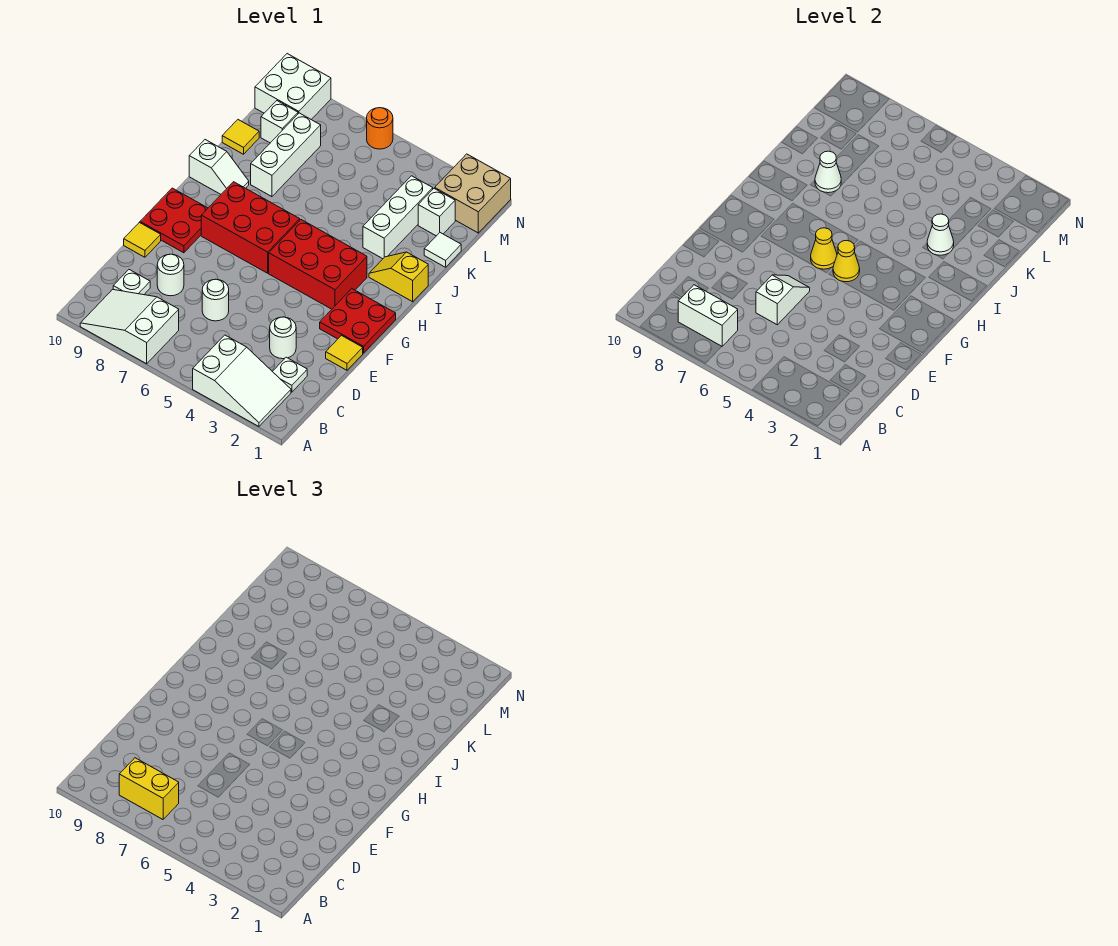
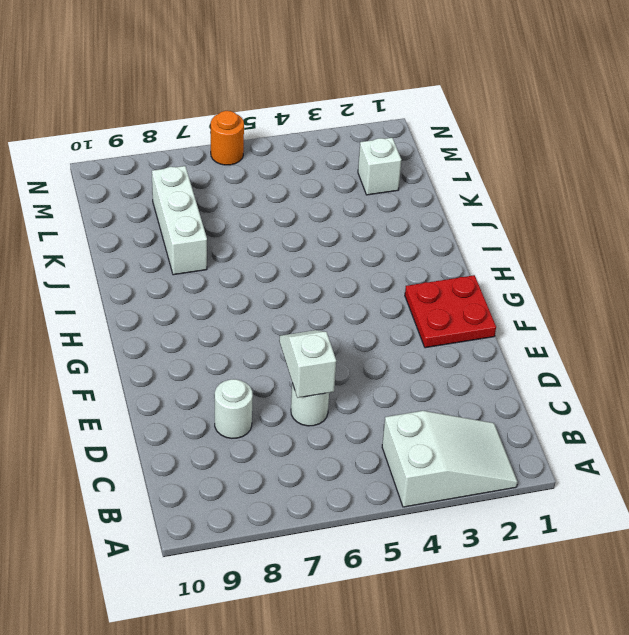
none -> white slope A7:B9 level 1 top 7
none -> white plate C2 level 1
none -> white plate C9 level 1
none -> white round brick D3 level 1

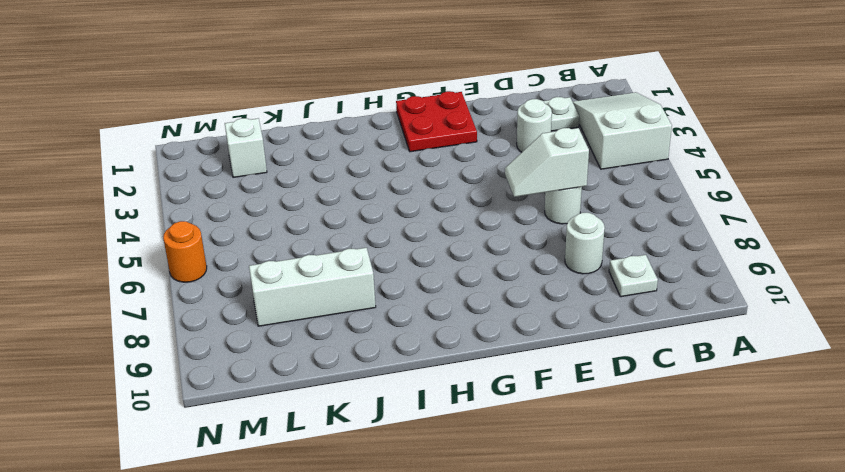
none -> white slope A7:B9 level 1 top 7
none -> yellow tile E1 level 1
none -> yellow tile E10 level 1
none -> red plate F9:G10 level 1

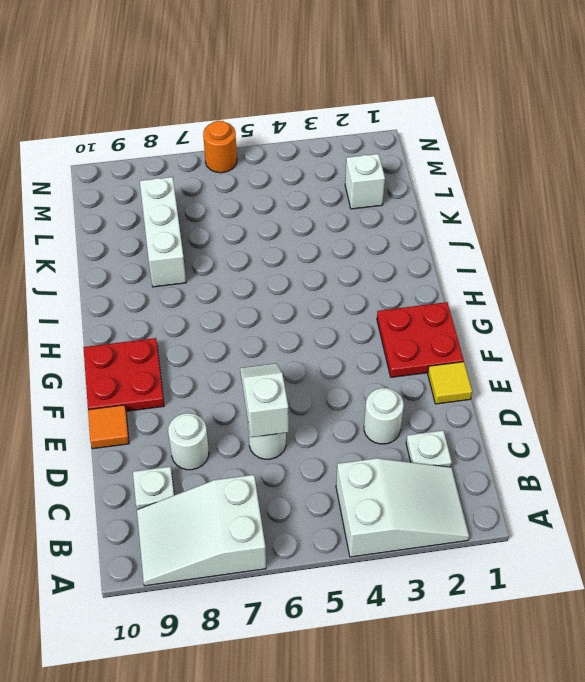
orange tile E10 level 1 -> yellow tile E10 level 1
none -> red brick G3:H5 level 1
none -> red brick G6:H8 level 1
none -> yellow slope I1:I2 level 1 top 1
none -> white slope I9:I10 level 1 top 10

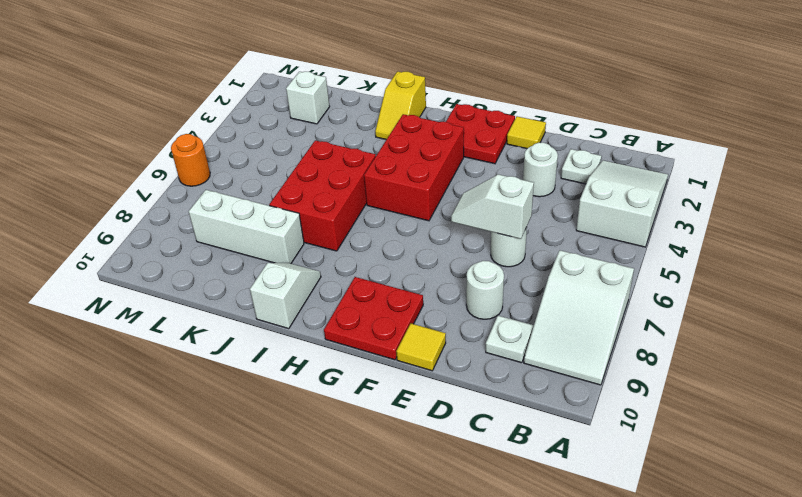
red brick I5:J7 level 1 -> red brick G6:H8 level 1
none -> white brick J3:L3 level 1
none -> white tile K1 level 1
none -> yellow tile K10 level 1
none -> white brick L9 level 1

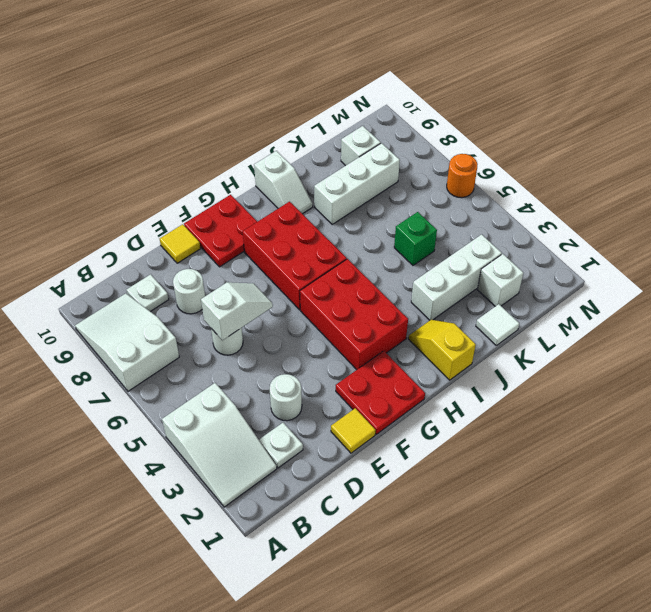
green brick K5 level 1 -> none
none -> yellow tile K10 level 1
none -> tan brick M1:N2 level 1
none -> white brick M9:N10 level 1
none -> white brick B7:B8 level 2

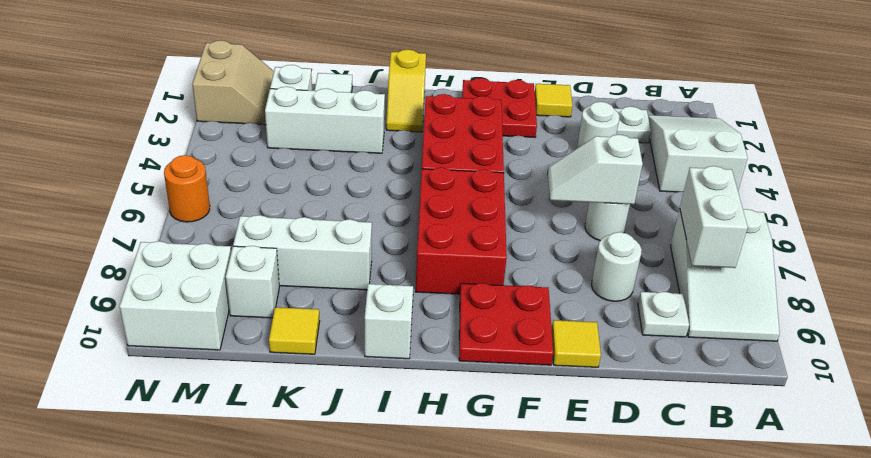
tan slope M1:N2 level 1 top N -> tan brick M1:N2 level 1
none -> yellow cone G5 level 2
none -> yellow cone G6 level 2
none -> white cone J3 level 2
none -> white cone J8 level 2

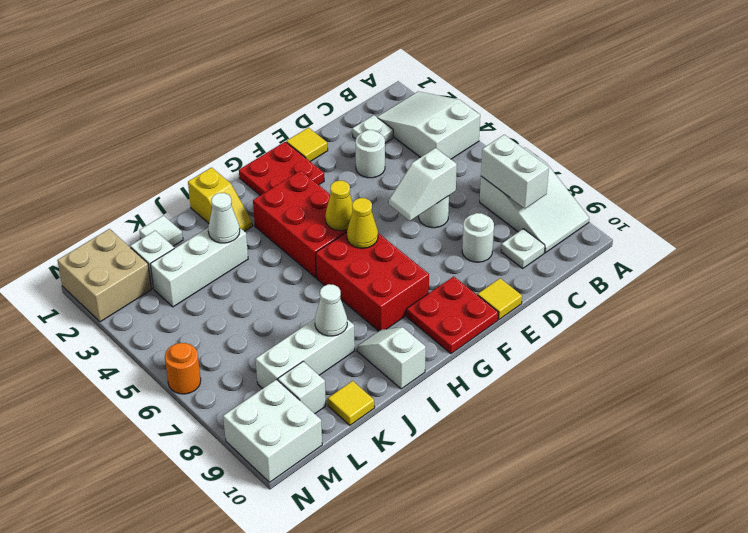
none -> yellow brick B7:B8 level 3

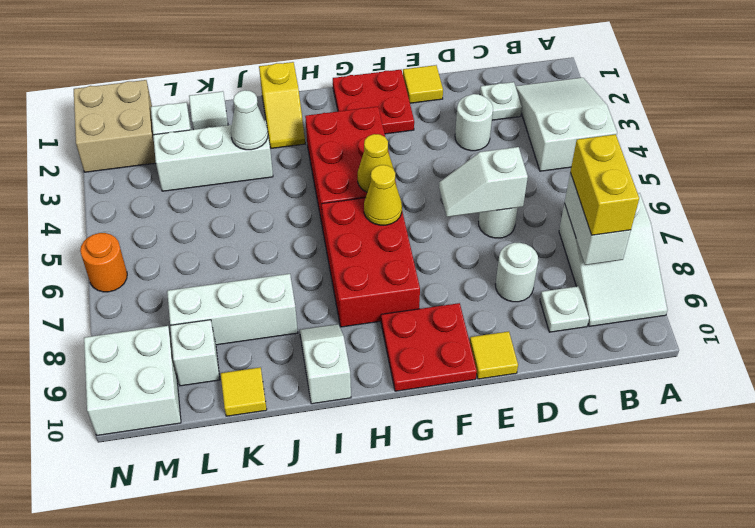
none -> white cone J8 level 2

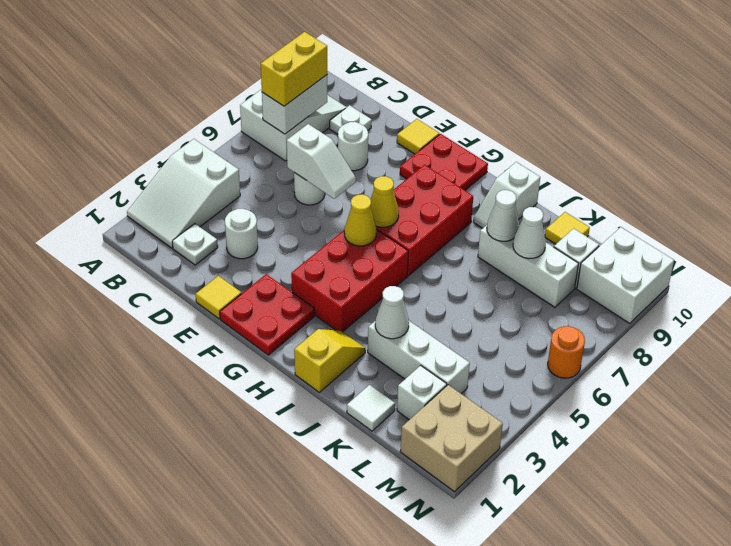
white cone K8 level 2 -> none

